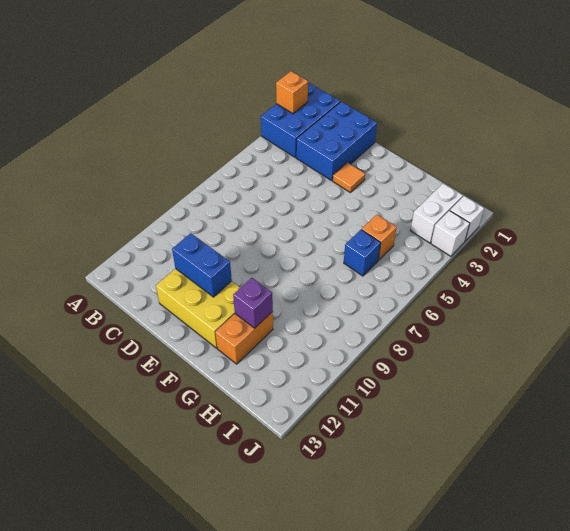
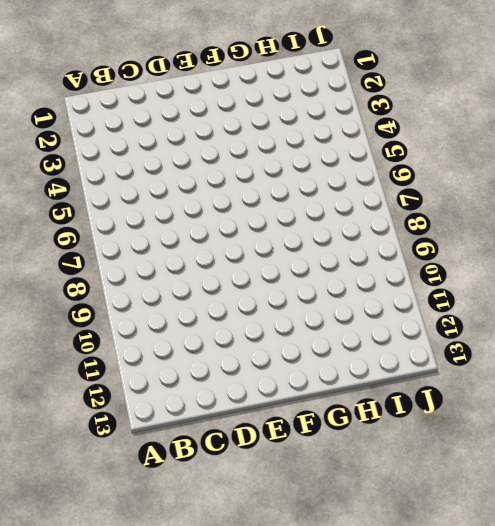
none -> blue brick A1:B3 level 1
none -> blue brick C1:D3 level 1
none -> yellow brick D11:F12 level 1

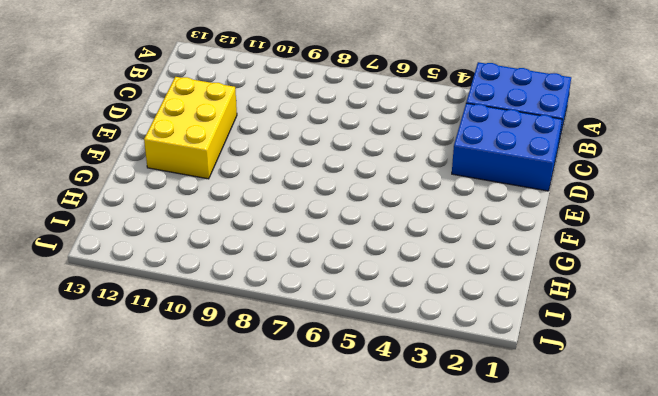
none -> orange tile E3 level 1
none -> orange brick G11:G12 level 1
none -> orange brick H5 level 1

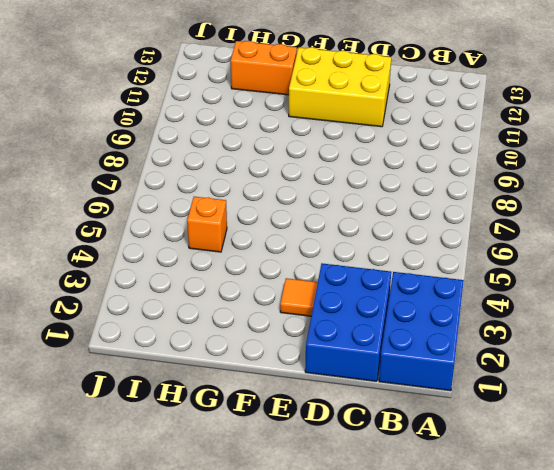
orange brick G12:H12 level 1 -> orange brick G11:G12 level 1
none -> blue brick H6 level 1
none -> white brick I2:I3 level 1
none -> white brick J2 level 1

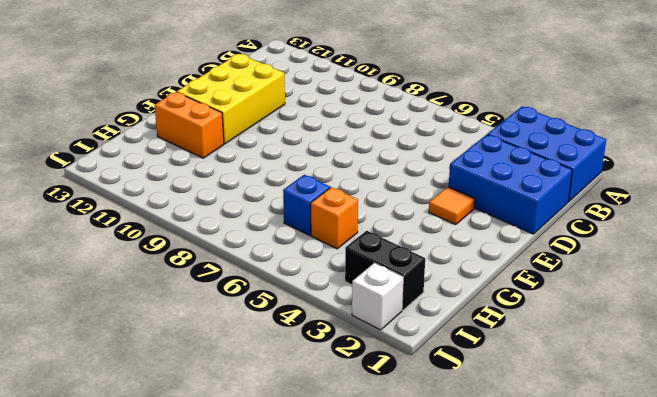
black brick I2:I3 level 1 -> white brick I2:I3 level 1
none -> white brick J3 level 1
none -> orange brick A2 level 2
none -> blue brick D11:E11 level 2

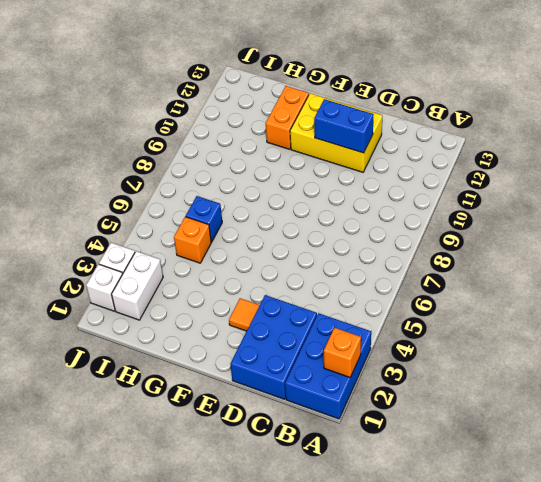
none -> purple brick G11 level 2

